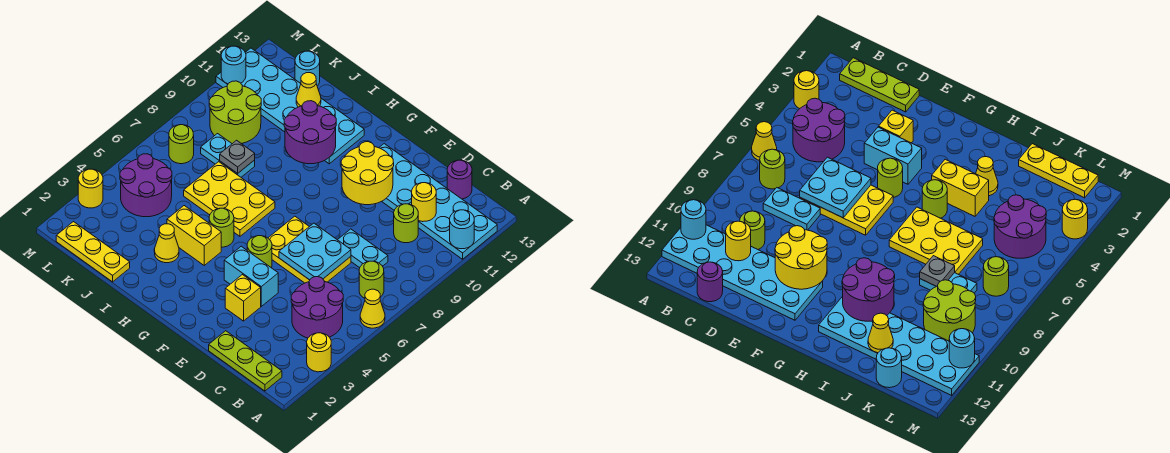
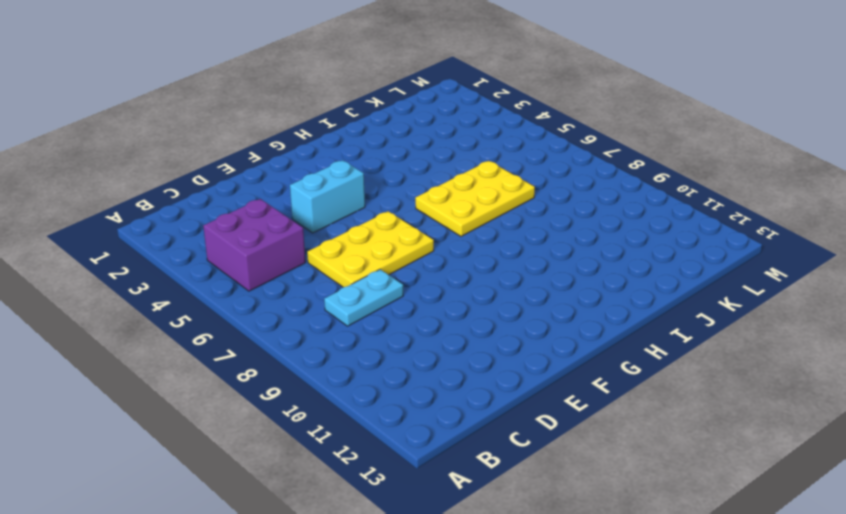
purple brick B4:C5 level 1 -> purple round brick B4:C5 level 1
none -> yellow round brick A3 level 1
none -> yellow cone A6 level 1
none -> cyan plate A11:F12 level 1
none -> lime plate B1:D1 level 1

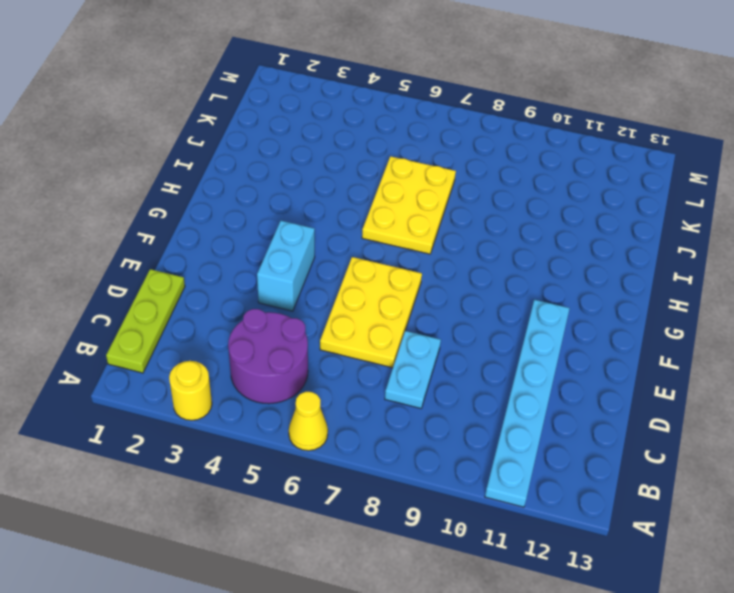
cyan plate A11:F11 level 1 -> cyan plate A11:F12 level 1
none -> lime round brick B7 level 1
none -> lime round brick C10 level 1
none -> purple round brick C13 level 1
none -> yellow brick E3 level 1

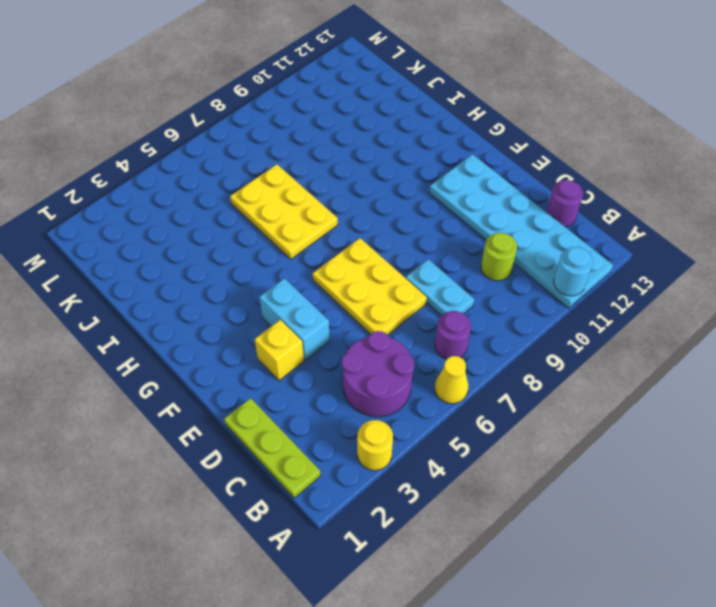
purple round brick B7 level 1 -> lime round brick B7 level 1
none -> lime round brick F5 level 1
none -> yellow brick H4:I4 level 1
none -> lime round brick H5 level 1
none -> cyan plate H11:M12 level 1

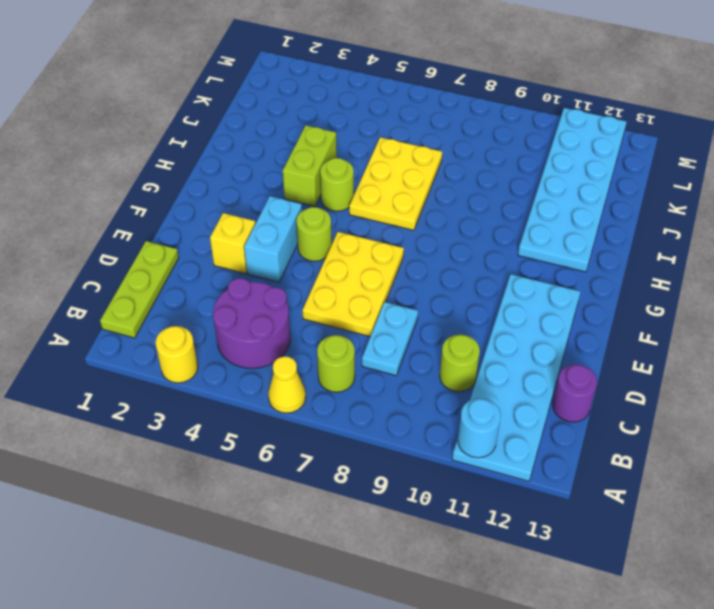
lime brick H4:I4 level 1 -> yellow brick H4:I4 level 1
none -> yellow cone I3 level 1
none -> yellow plate J1:L1 level 1
none -> cyan plate J8:K8 level 1
none -> purple round brick K4:L5 level 1

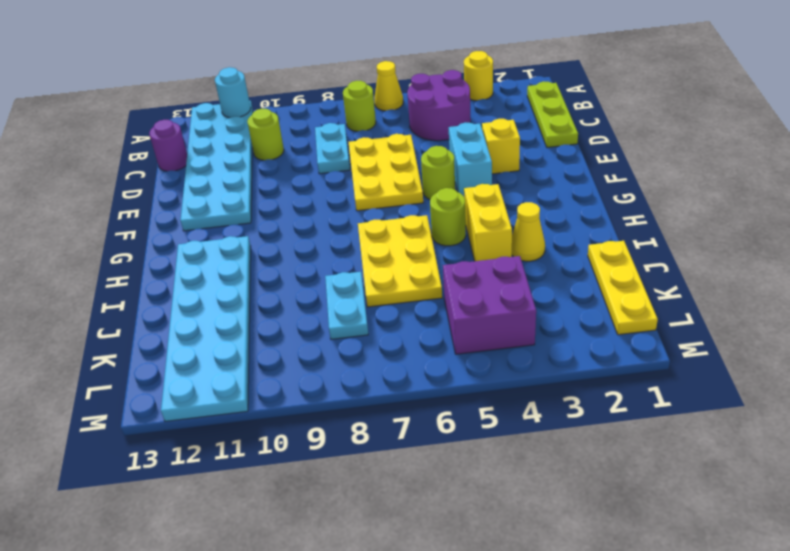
purple brick K4:L5 level 1 -> purple round brick K4:L5 level 1
none -> lime round brick K9:L10 level 1
none -> cyan round brick K13 level 1
none -> lime round brick L7 level 1
none -> yellow round brick M3 level 1

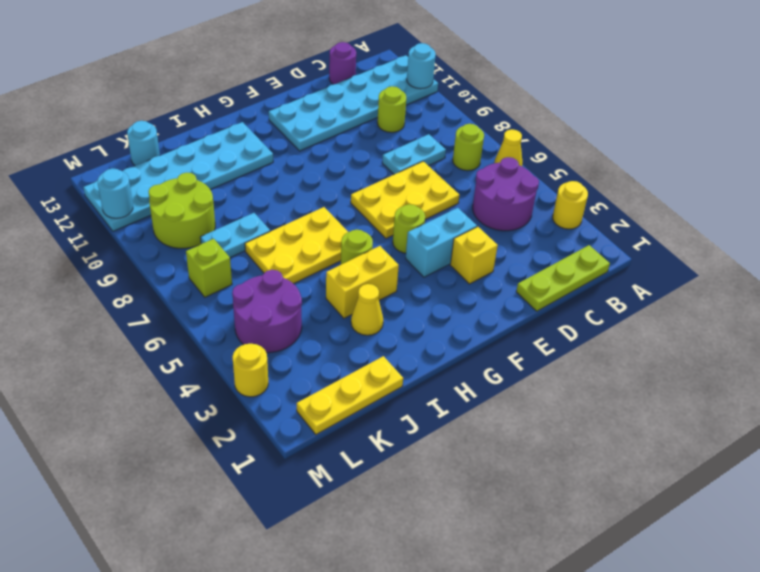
lime brick L7 level 1 -> lime round brick L7 level 1
none -> yellow round brick C11 level 2
none -> cyan plate D6:E7 level 2
none -> yellow round brick E10:F11 level 2
none -> purple round brick H10:I11 level 2

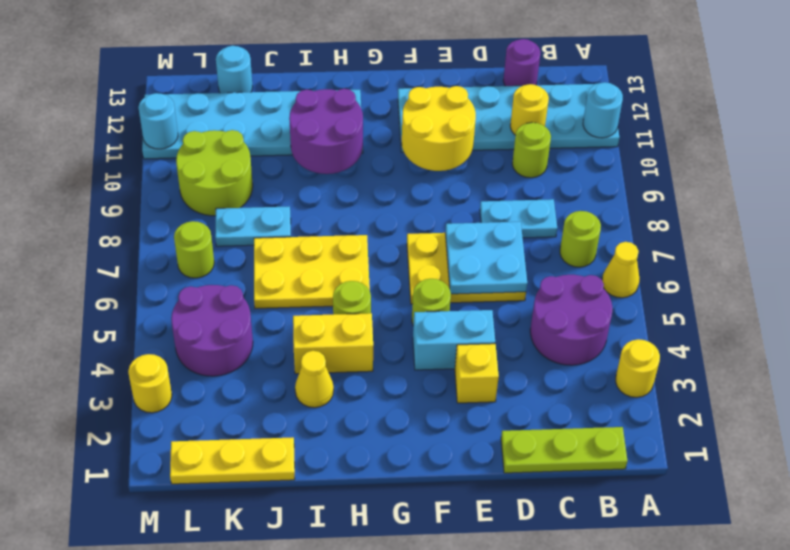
none -> grey plate J8 level 2
none -> yellow cone J12 level 2

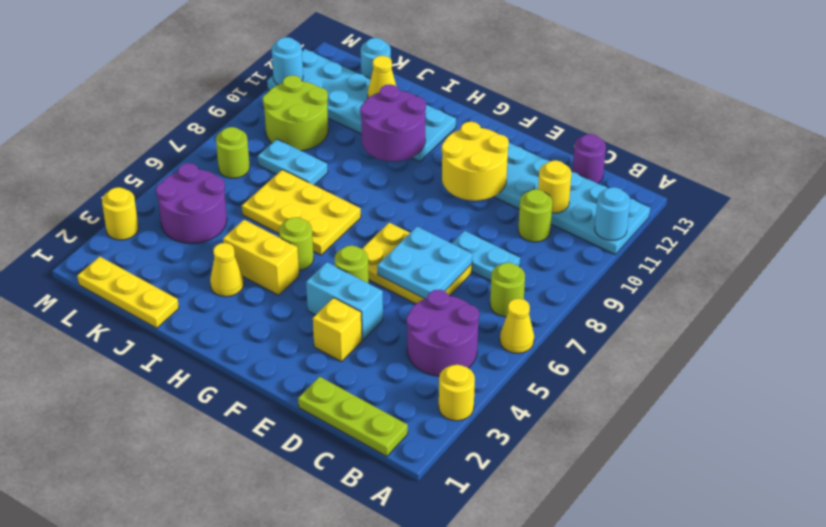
none -> grey plate J8 level 2

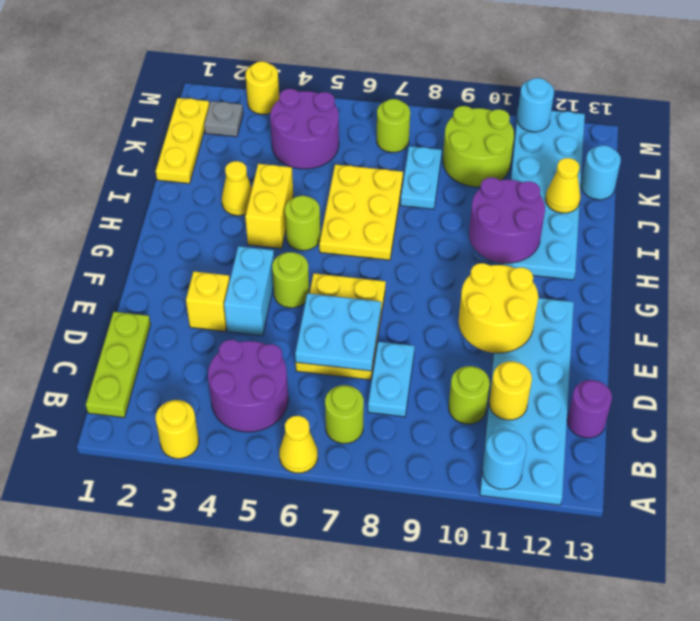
grey plate L2 level 1 -> grey plate J8 level 2

